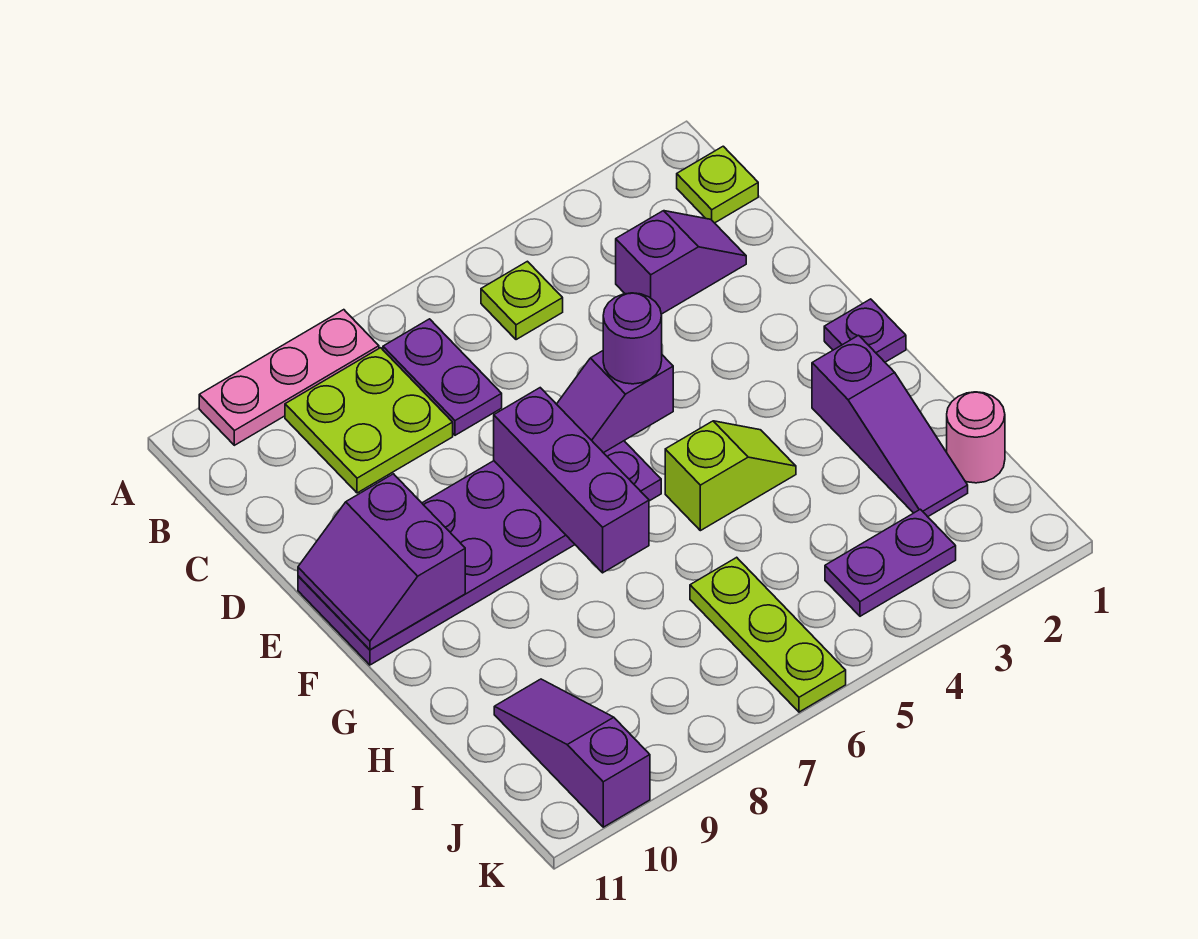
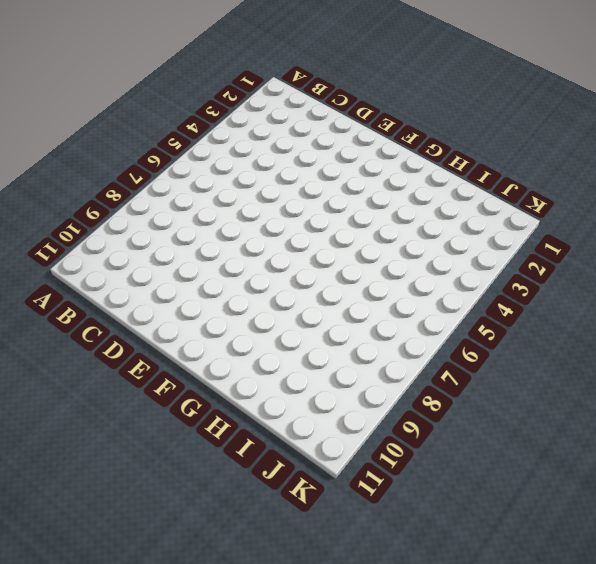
none -> pink plate A8:A10 level 1
none -> lime plate B1 level 1
none -> lime plate B5 level 1

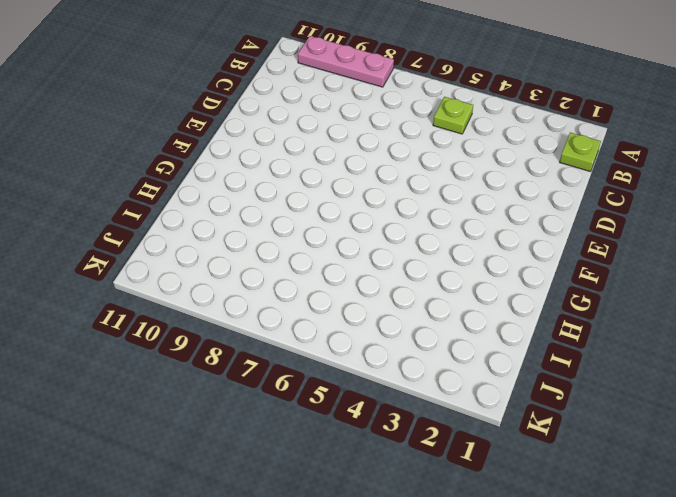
none -> purple plate B7:C7 level 1
none -> lime plate B8:C9 level 1
none -> purple slope C2:C3 level 1 top 3

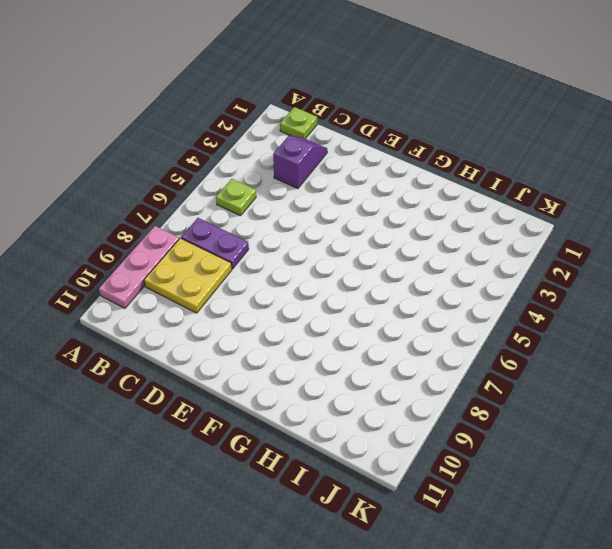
yellow plate B8:C9 level 1 -> lime plate B8:C9 level 1
none -> purple plate E6:F11 level 1
none -> purple plate F1 level 1
none -> purple slope G2:I2 level 1 top G

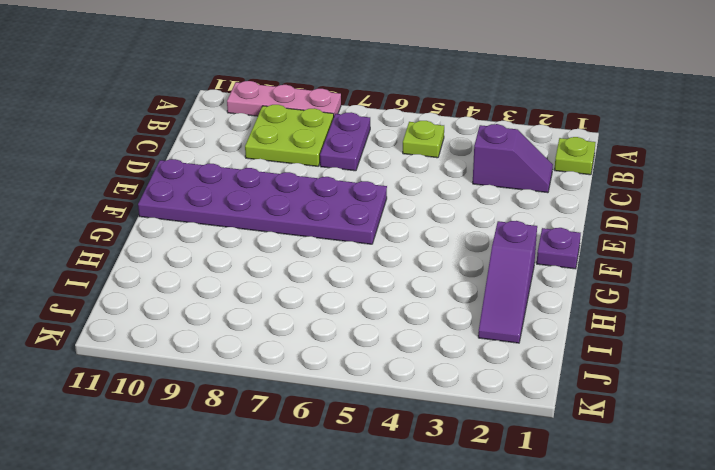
none -> lime slope G4:G5 level 1 top 5
none -> pink round brick I1 level 1
none -> lime plate I6:K6 level 1

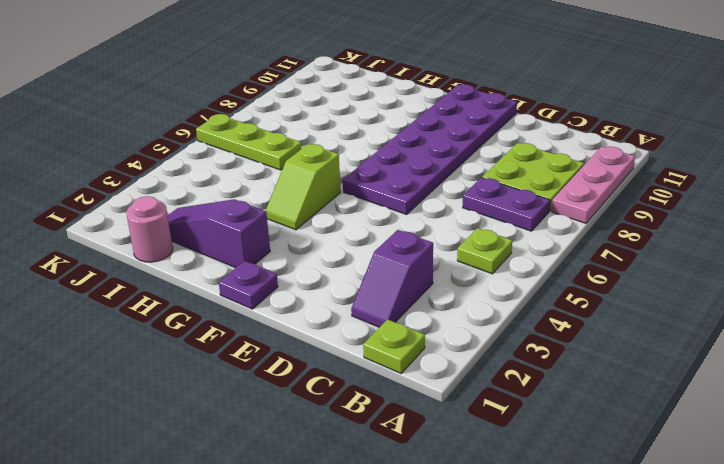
none -> purple slope I10:K10 level 1 top K
none -> purple plate J3:J4 level 1
none -> purple slope E5:E6 level 2 top 5

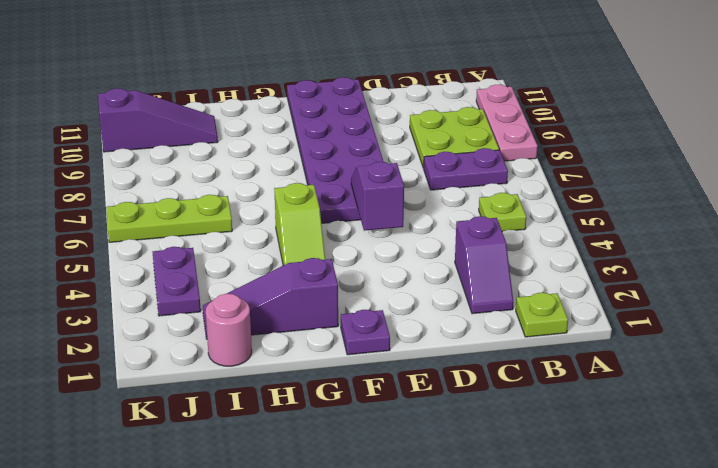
none -> purple brick E7:G7 level 2
none -> purple slope E10:F11 level 2 top 10
none -> purple round brick E5 level 3

